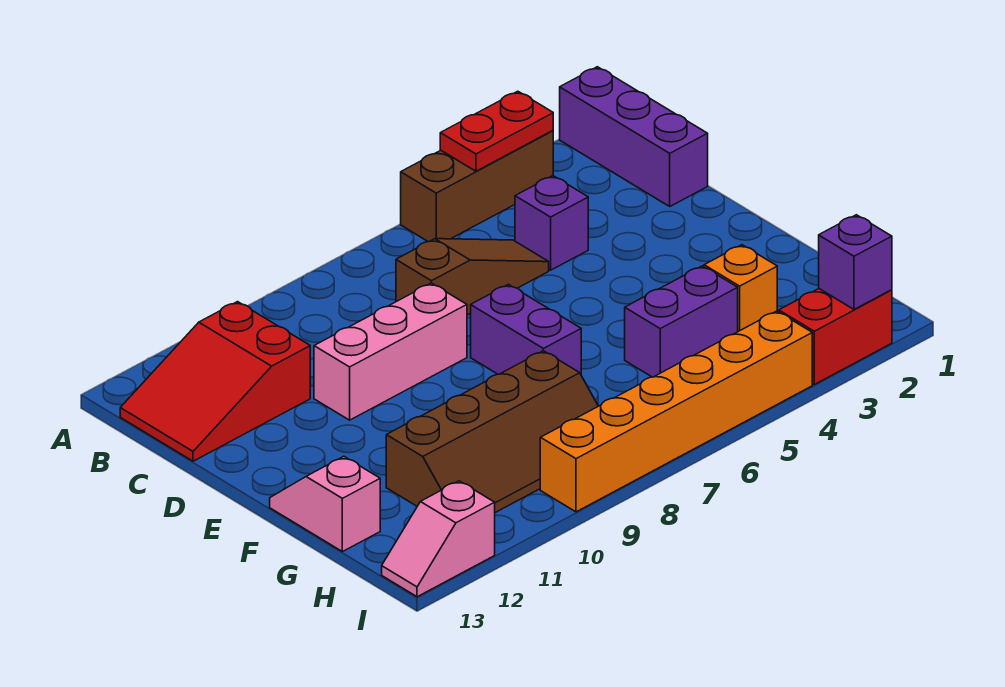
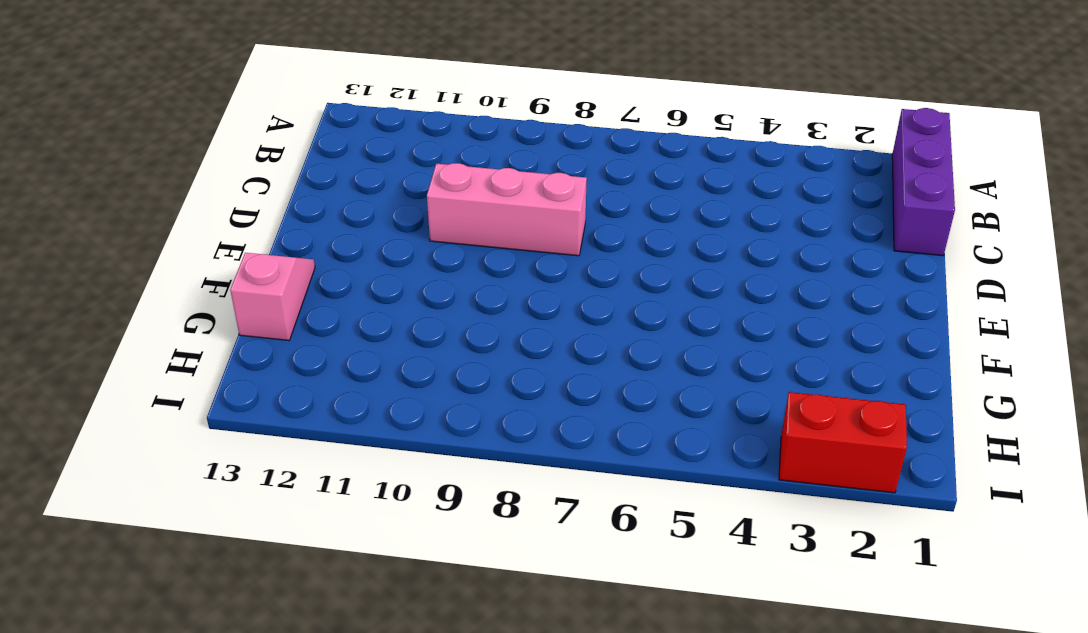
none -> brown brick A3:A5 level 1
none -> red slope B11:C13 level 1 top 11
none -> purple brick C4 level 1

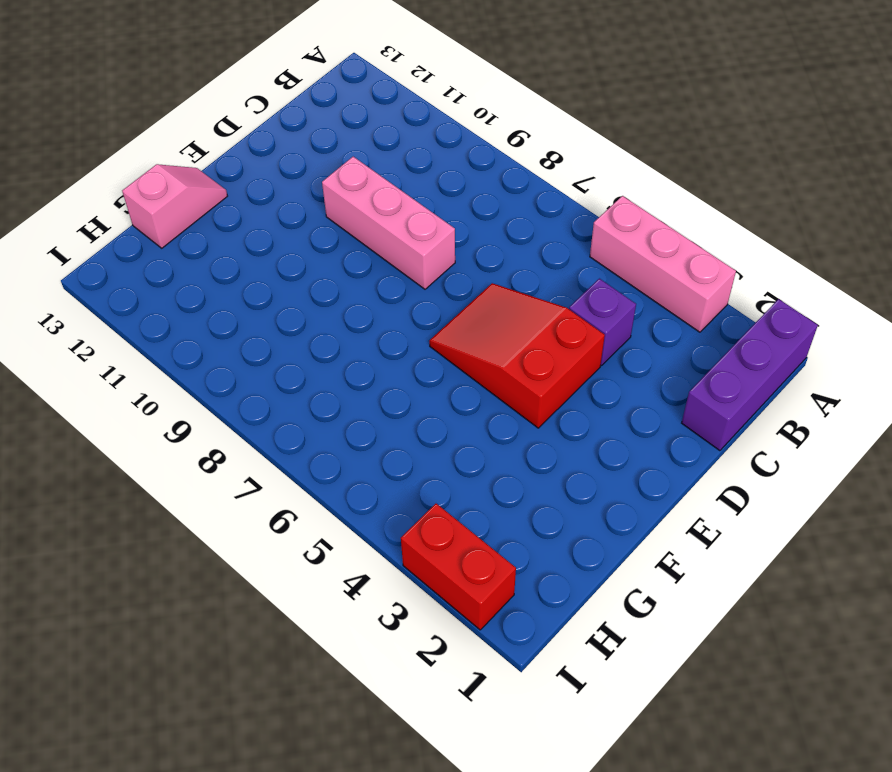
pink brick A3:A5 level 1 -> brown brick A3:A5 level 1
red slope D4:E6 level 1 top 4 -> red slope B11:C13 level 1 top 11
none -> brown slope C5:C7 level 1 top 7
none -> purple brick E7:F7 level 1
none -> orange brick G3 level 1

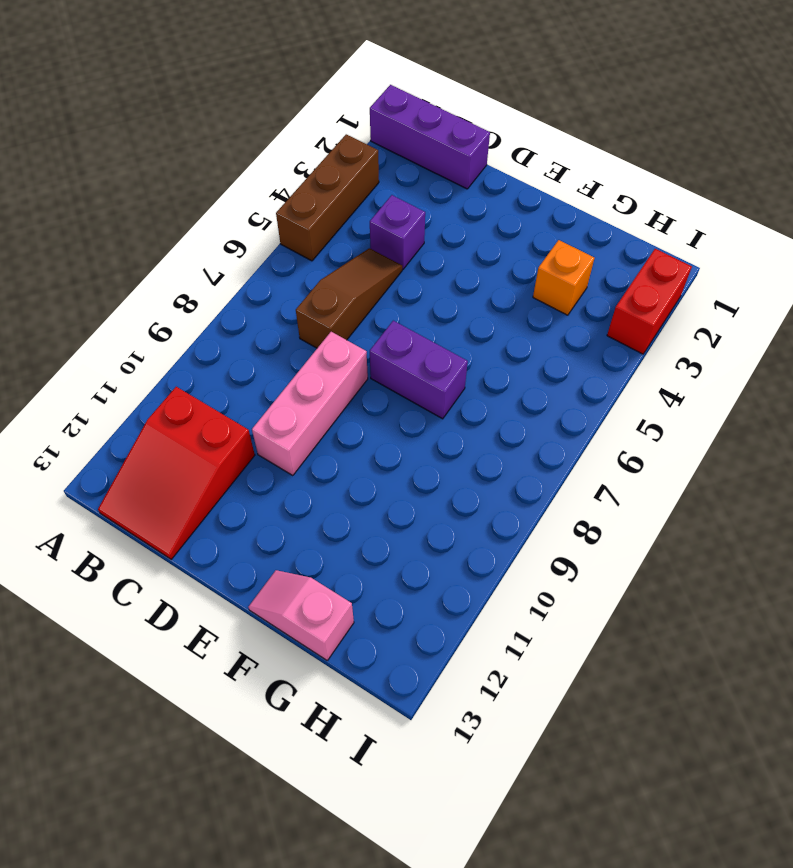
none -> purple brick G4:G5 level 1
none -> brown slope G8:H11 level 1 top G
none -> orange brick I4:I9 level 1

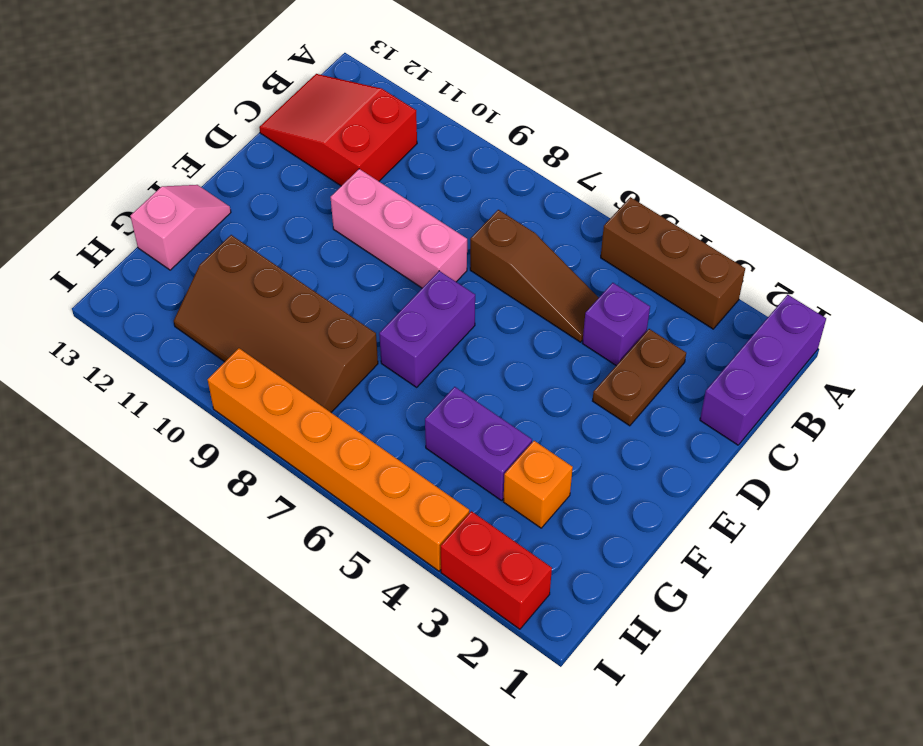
brown plate C3:D3 level 1 -> none
none -> pink slope I12:I13 level 1 top 12
none -> red plate A3:A4 level 2
none -> purple brick I2 level 2

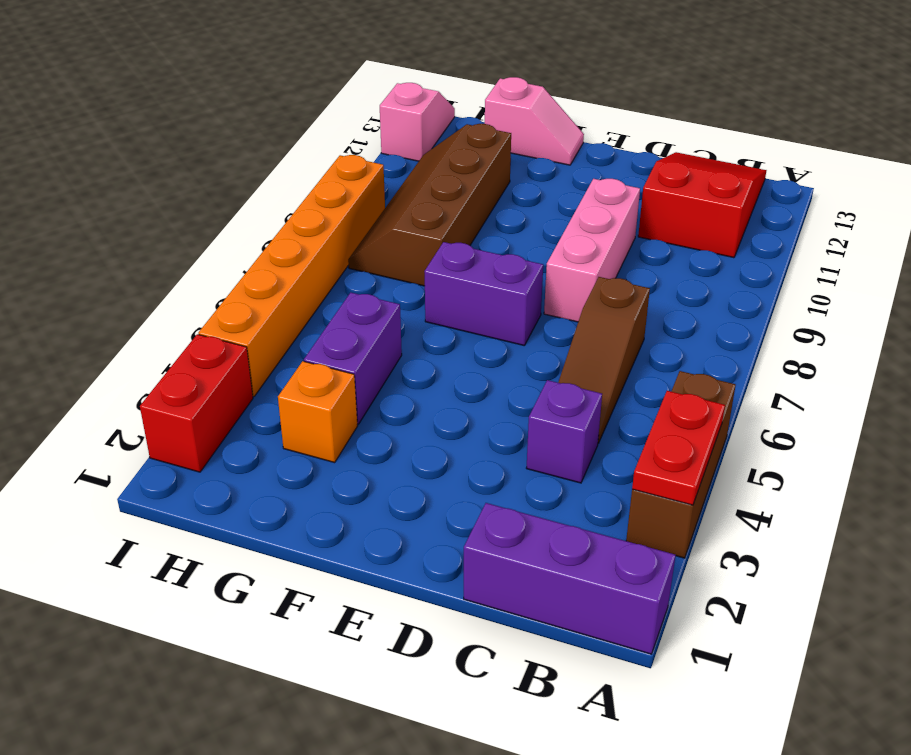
none -> purple brick I2 level 2

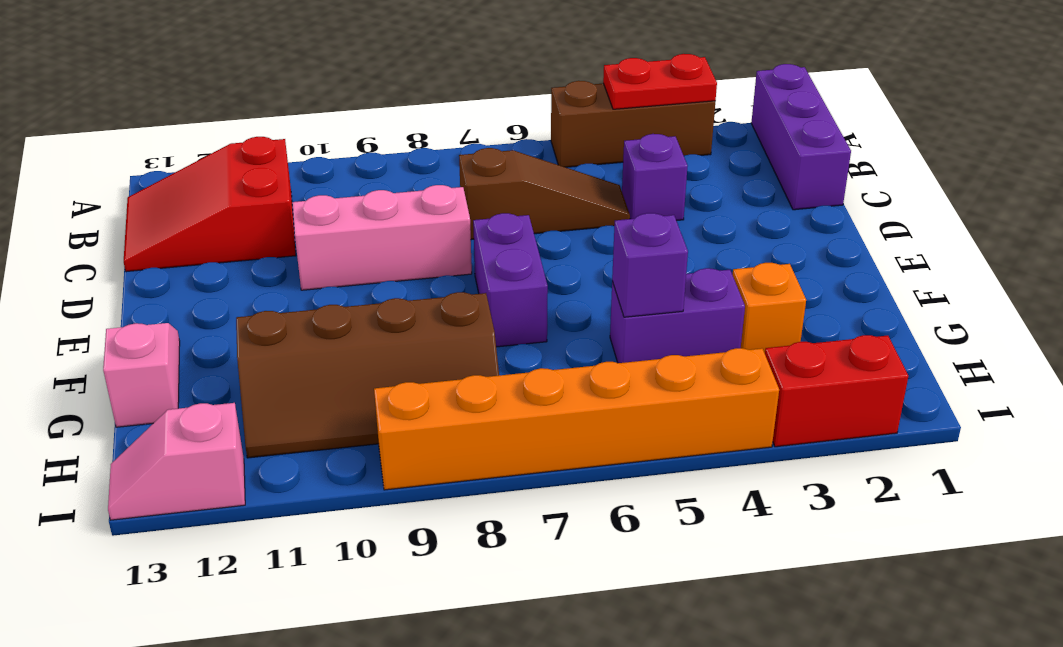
purple brick G5 level 2 -> purple brick I2 level 2

